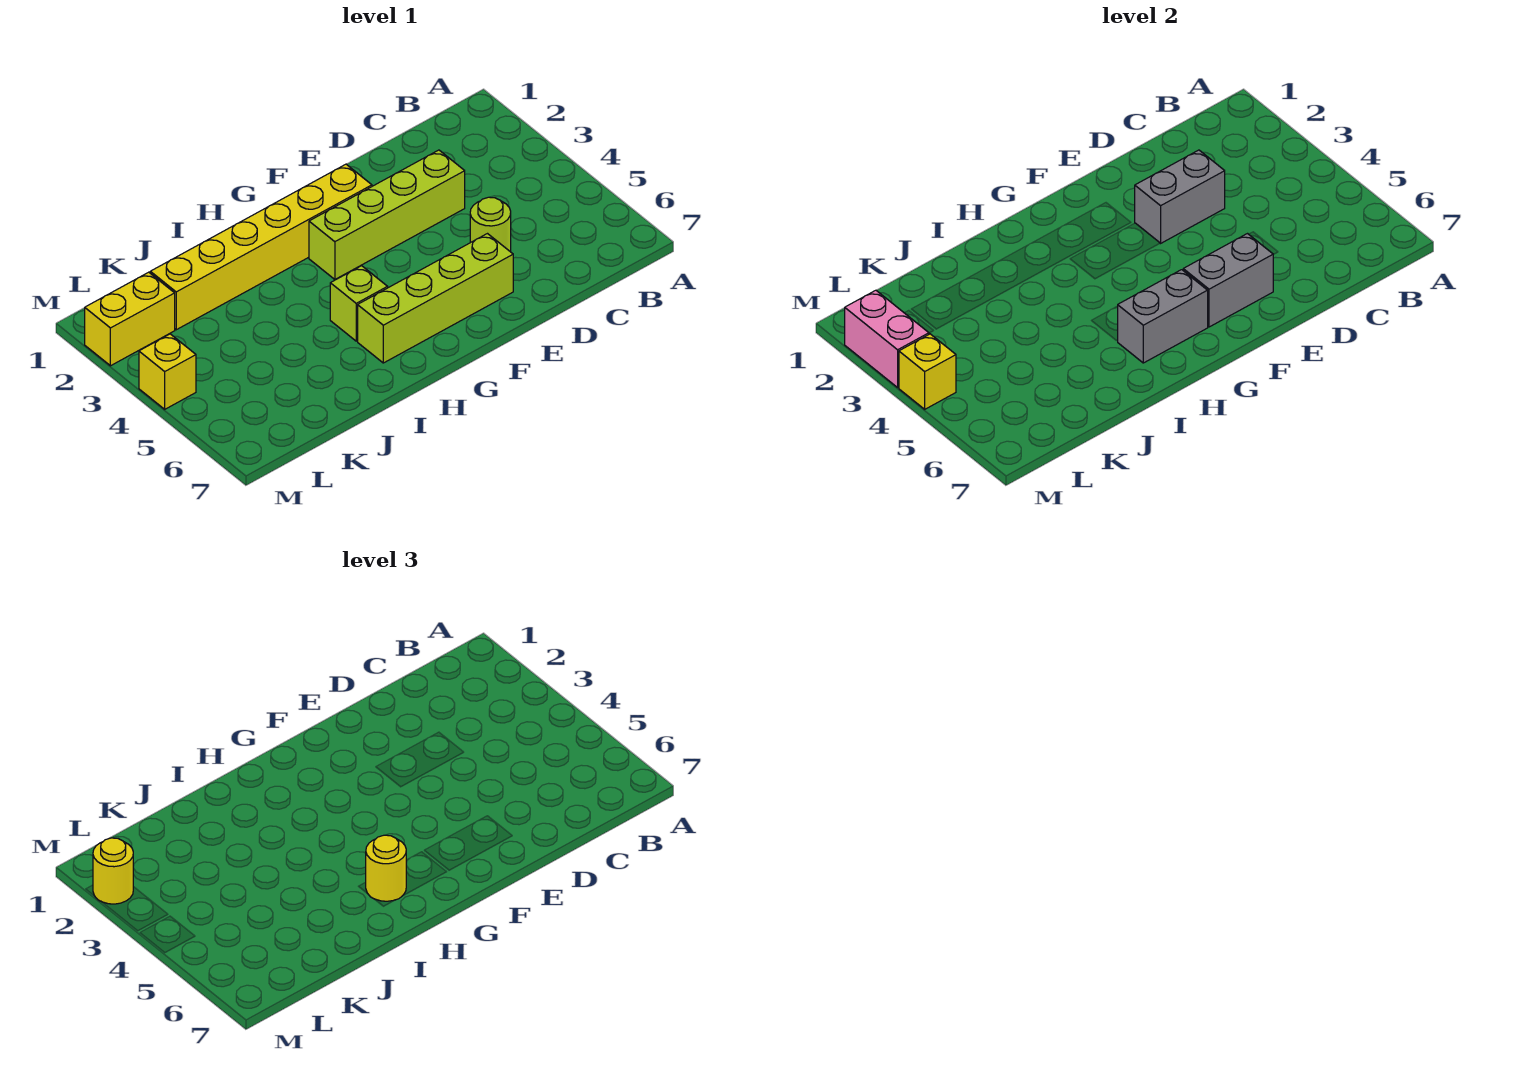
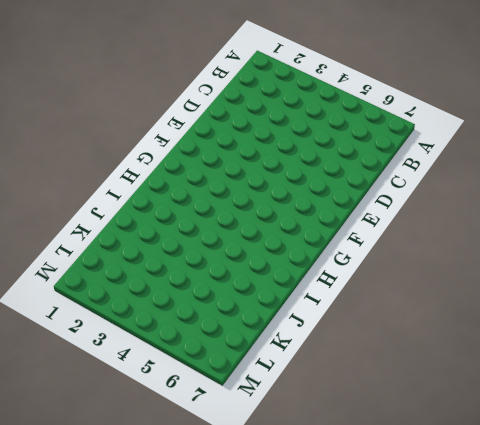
none -> lime brick D3:G3 level 1
none -> lime round brick D5 level 1
none -> lime brick E6:H6 level 1

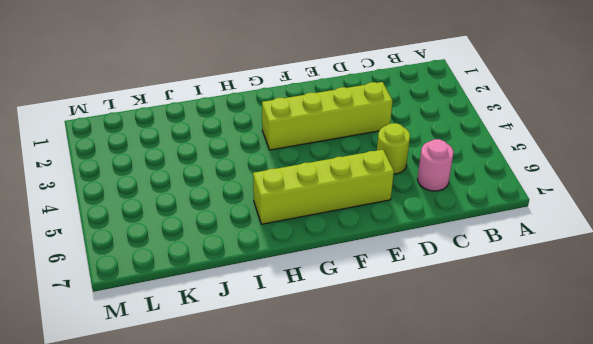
pink round brick C6 level 1 -> none
none -> yellow brick F2:K2 level 1
none -> lime brick H5 level 1
none -> yellow brick L2:M2 level 1

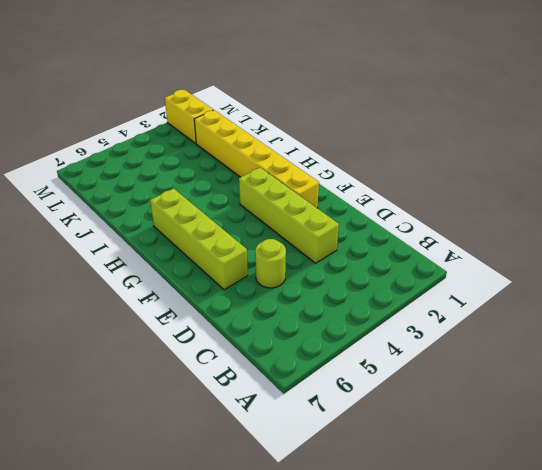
none -> lime brick H5 level 1
none -> yellow brick M4 level 1
none -> grey brick D3:E3 level 2

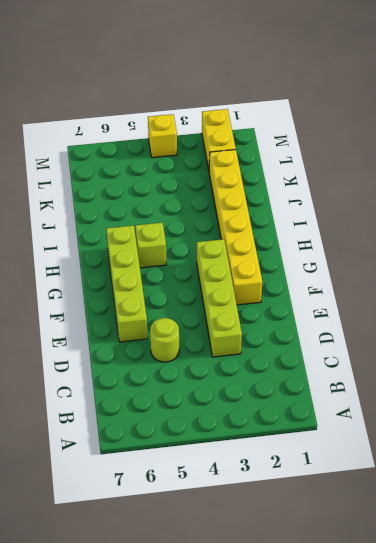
none -> grey brick D3:E3 level 2
none -> grey brick E6:F6 level 2
none -> grey brick G6:H6 level 2

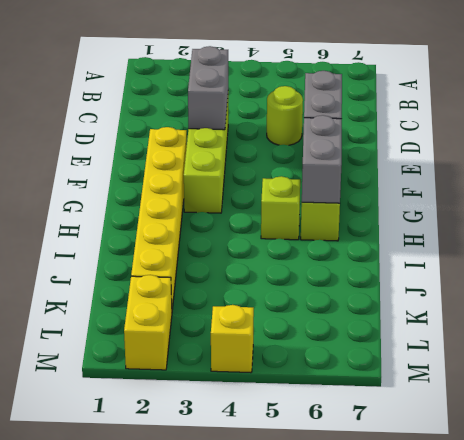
none -> pink brick M2:M3 level 2
none -> yellow brick M4 level 2
none -> yellow round brick H6 level 3

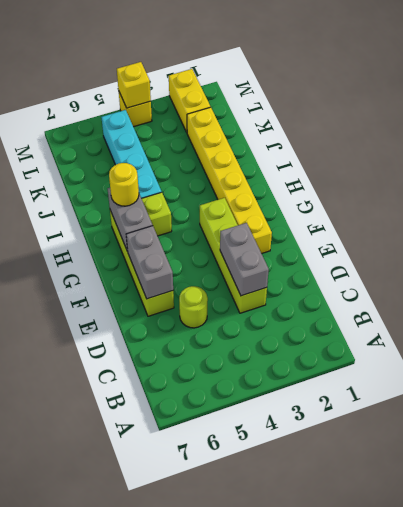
cyan brick I5:L5 level 1 -> none
none -> pink brick M2:M3 level 2
none -> yellow round brick M2 level 3

